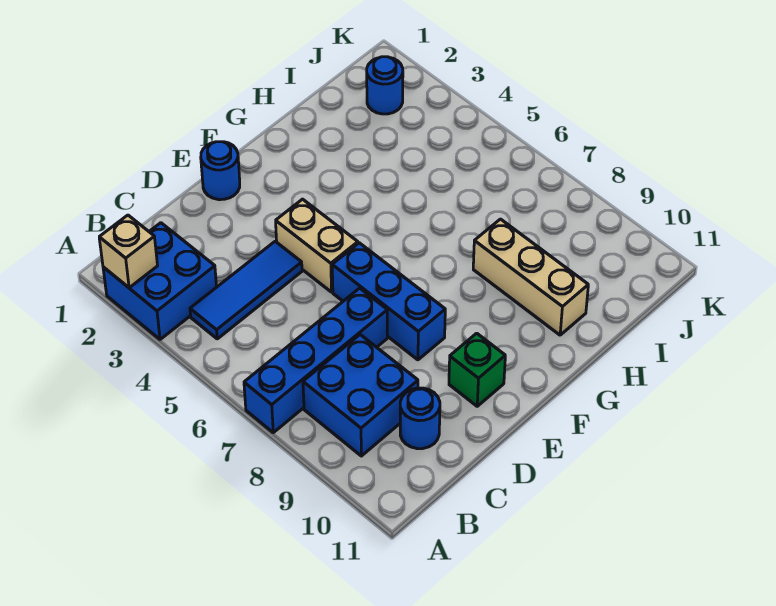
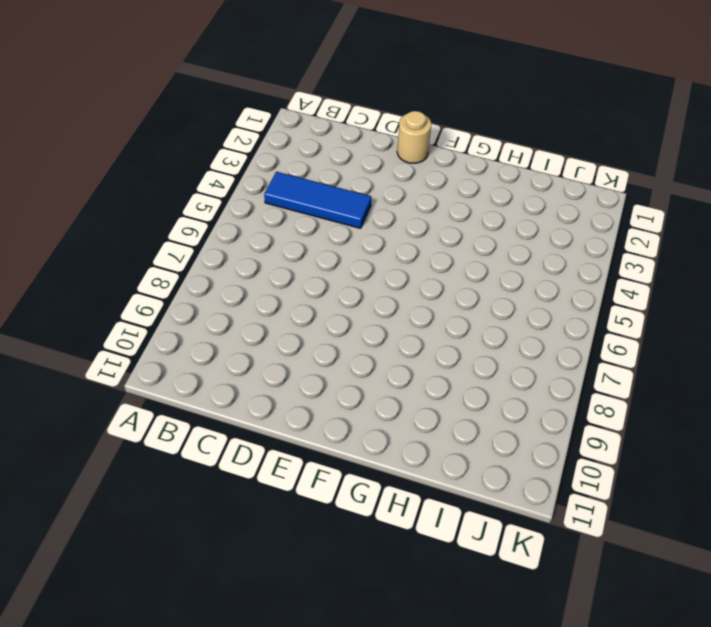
tan round brick E1 level 1 -> blue round brick E1 level 1
none -> blue brick A2:B3 level 1
none -> blue brick A7:D7 level 1
none -> blue brick B8:C9 level 1

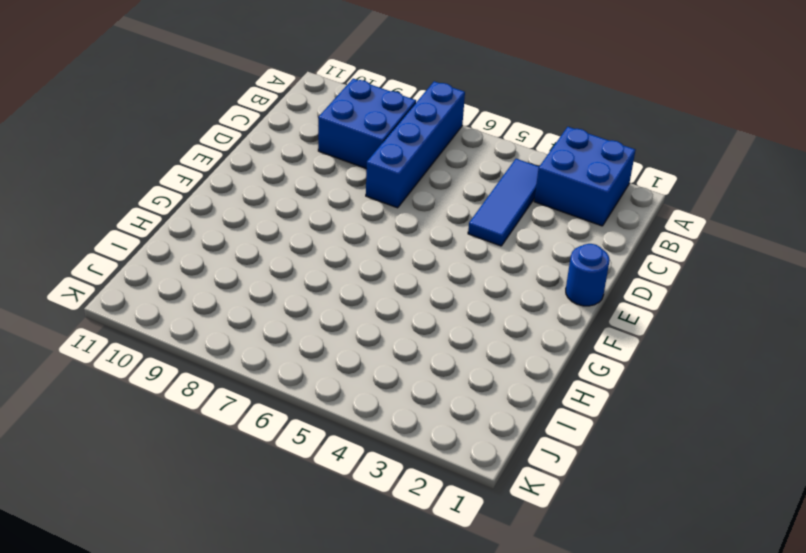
none -> blue round brick C10 level 1
none -> tan brick E4:E5 level 1
none -> blue brick E6:E8 level 1

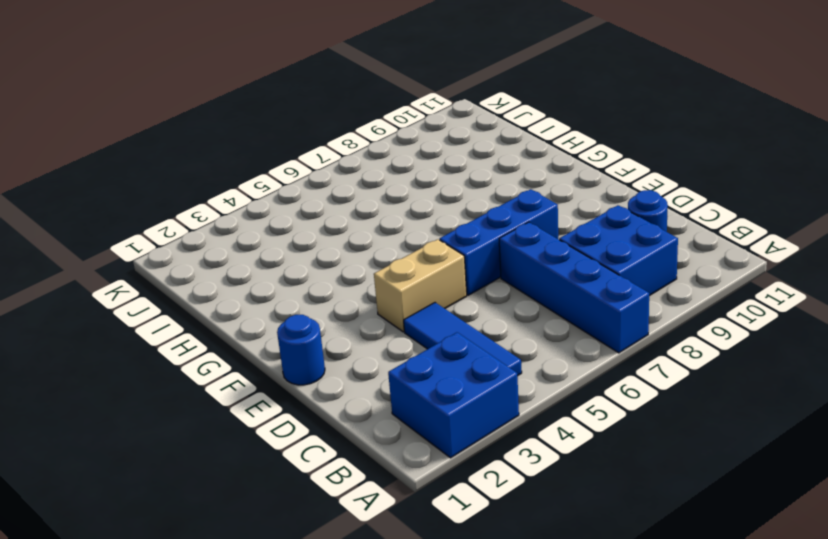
none -> green brick E10 level 1
none -> tan brick H8:H10 level 1
none -> blue round brick J2 level 1

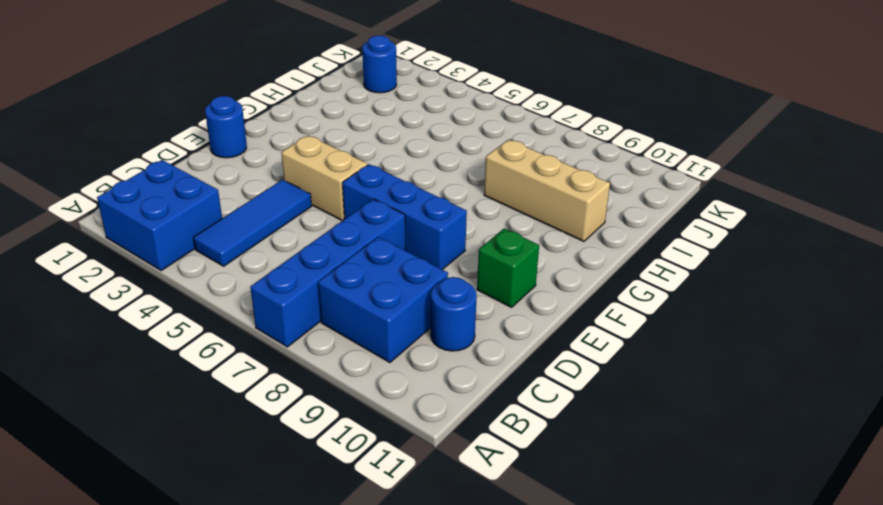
none -> tan brick A2 level 2

